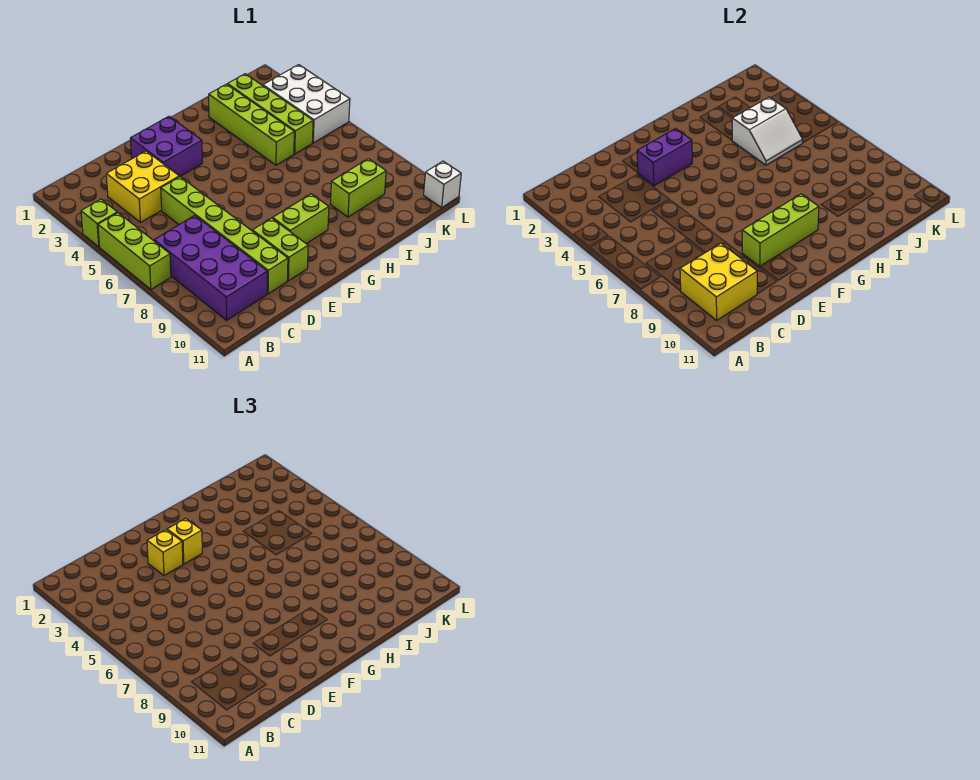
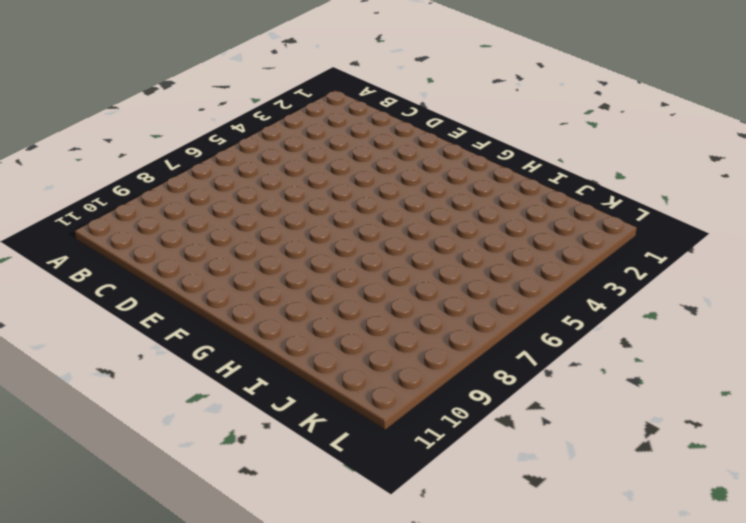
none -> lime brick A4 level 1
none -> lime brick A5:A7 level 1
none -> purple brick B7:C10 level 1

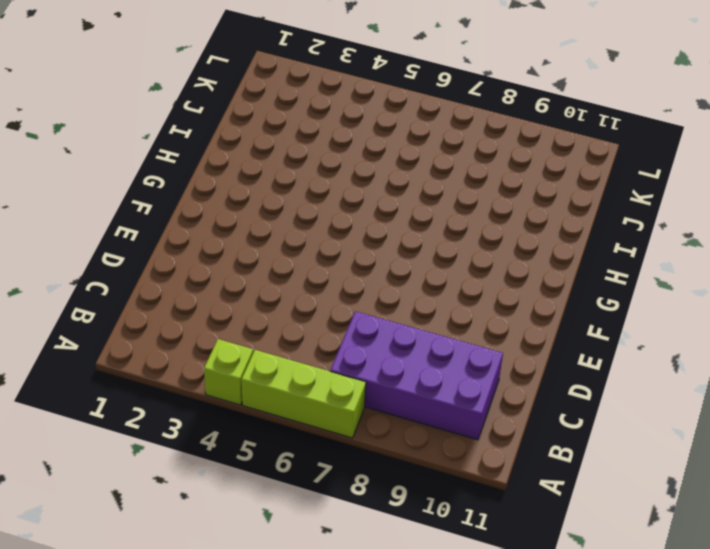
none -> yellow brick C3:D4 level 1
none -> lime brick D5:D10 level 1
none -> purple brick E2:F3 level 1

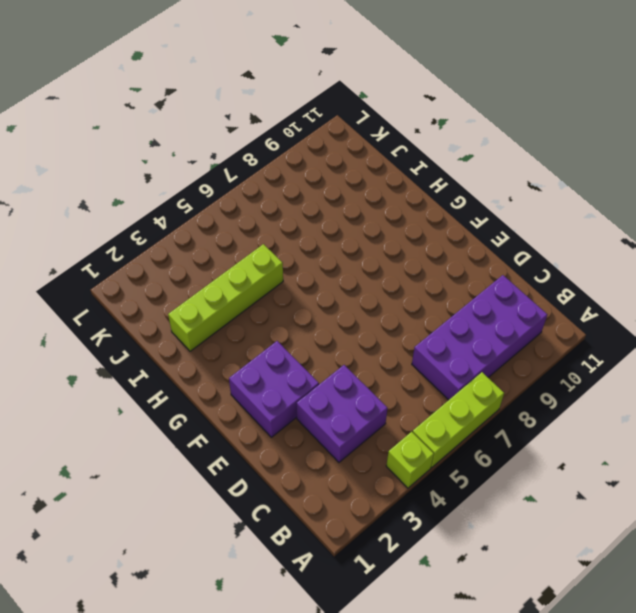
purple brick C3:D4 level 1 -> yellow brick C3:D4 level 1
none -> lime brick D5:D10 level 1
none -> lime brick E9:E10 level 1
none -> lime brick F9:G9 level 1

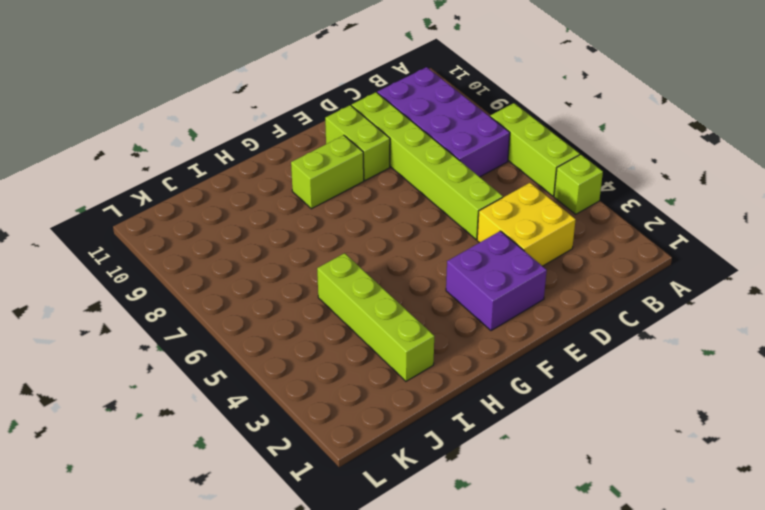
none -> lime brick I9:J9 level 1
none -> lime brick J2:J5 level 1
none -> white brick K3:L5 level 1

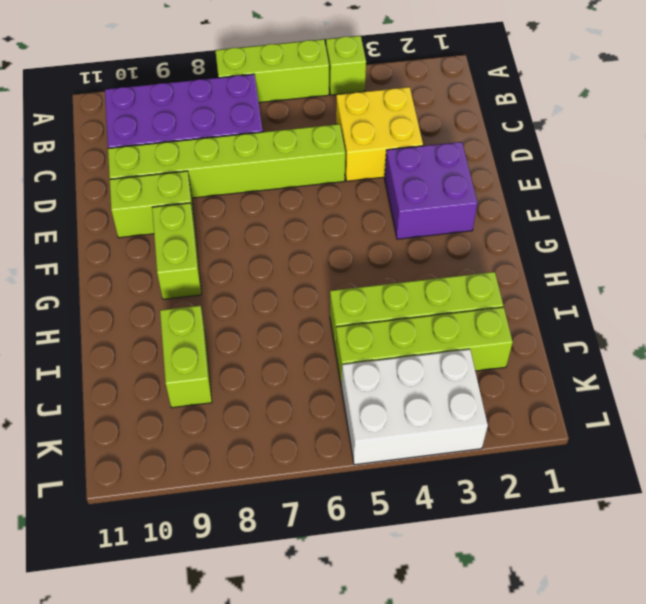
none -> white brick L11 level 1
none -> yellow brick B9:C10 level 2
none -> purple brick E3:F3 level 2

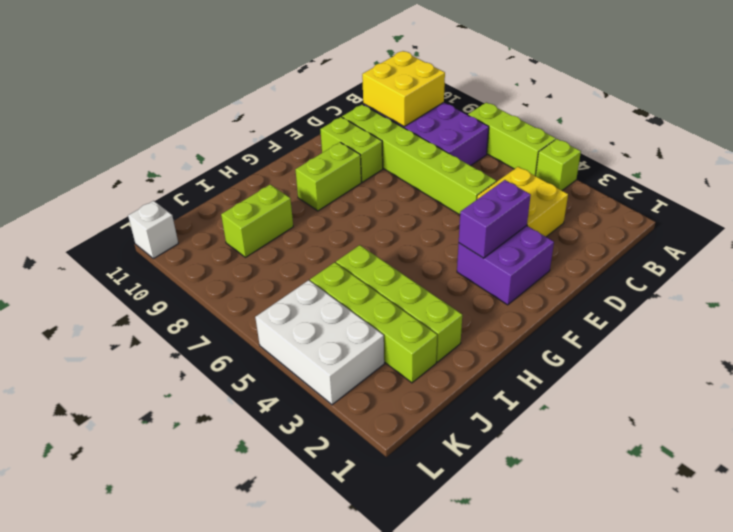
none -> lime brick E9:G9 level 2
none -> white slope I4:J5 level 2 top 4
none -> yellow brick E3 level 3

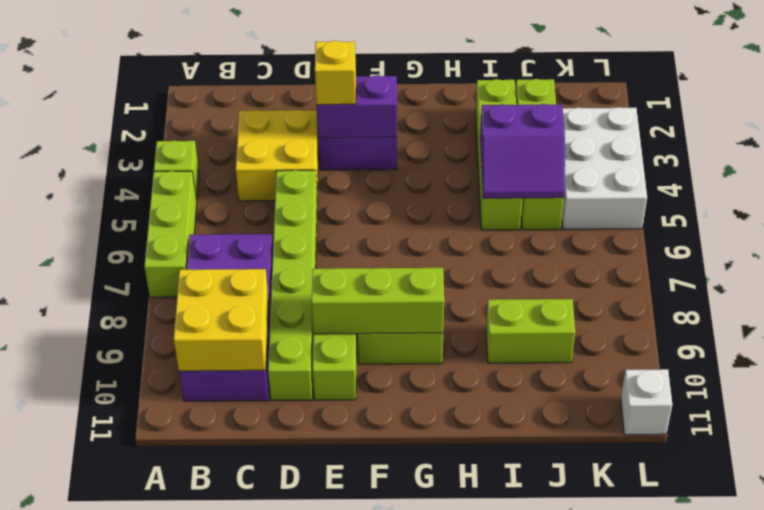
purple slope I4:J5 level 2 top 4 -> white slope I4:J5 level 2 top 4
none -> yellow brick F3 level 3

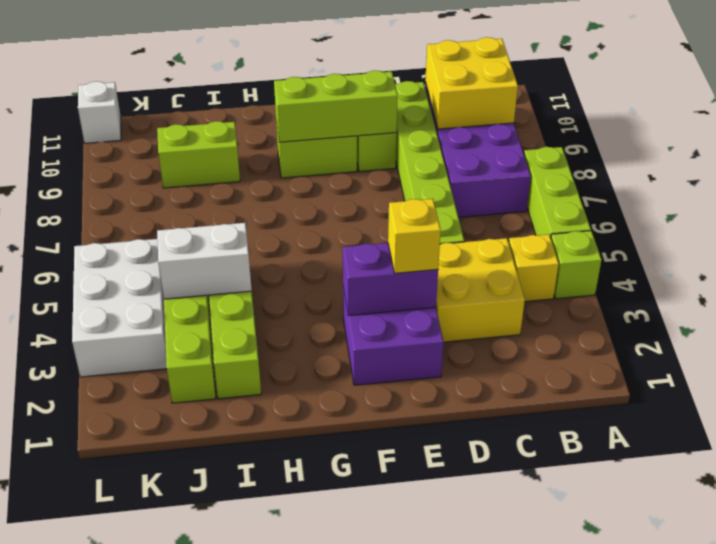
yellow brick B4 level 1 -> yellow brick F3 level 3

